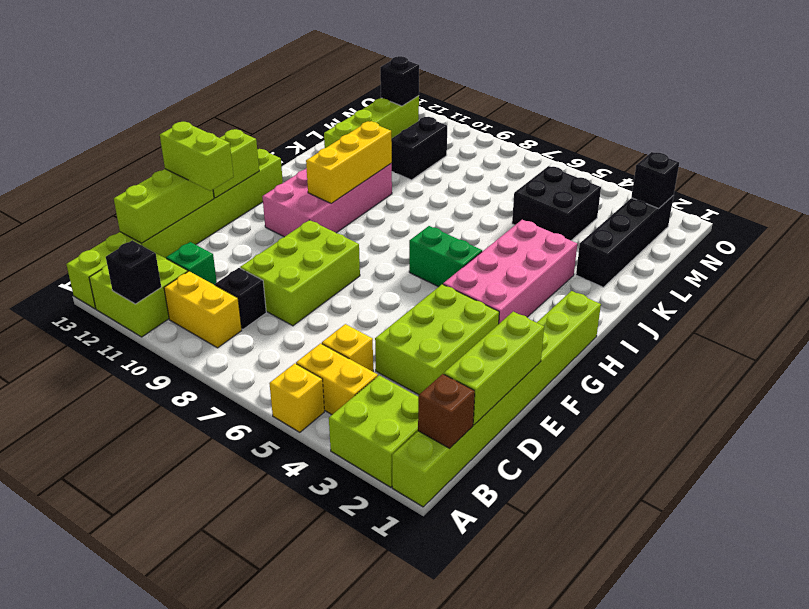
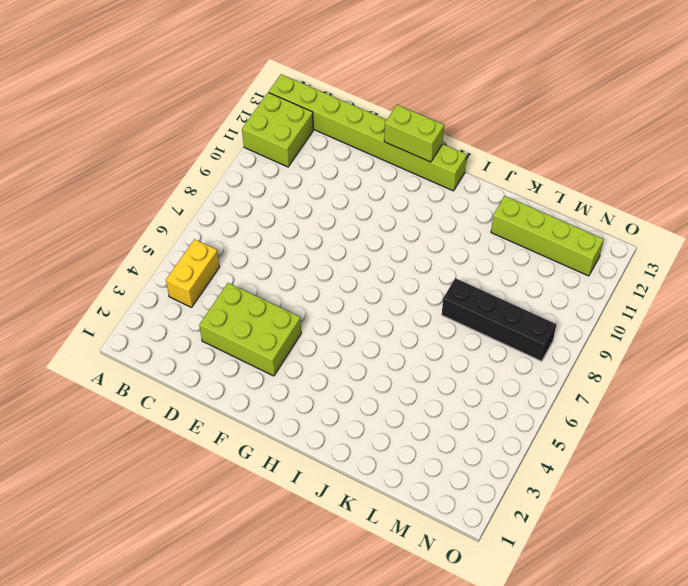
black brick K8:N8 level 1 -> black brick K2:N2 level 1
none -> lime brick A1:H1 level 1
none -> lime brick A2:B3 level 1
none -> yellow brick A5 level 1

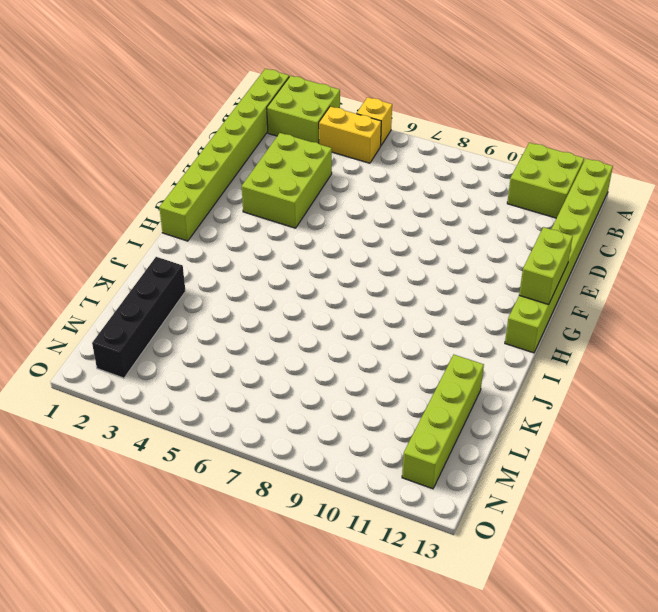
none -> yellow brick B9:B10 level 1
none -> yellow brick C5 level 1
none -> black brick C9 level 1

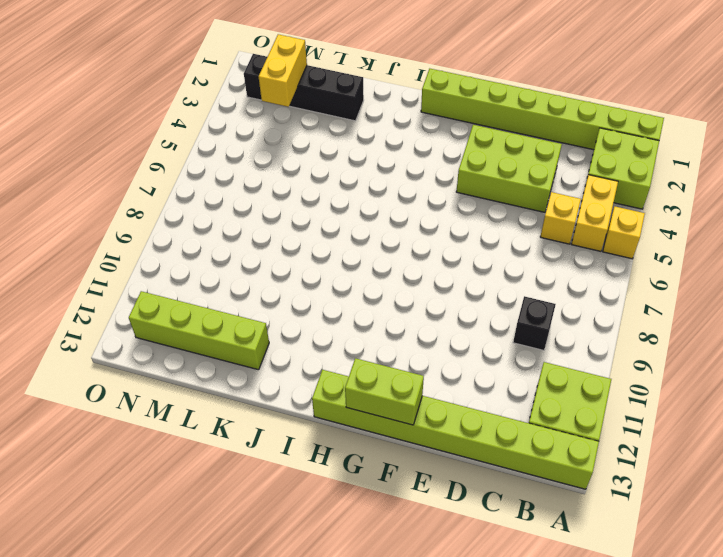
yellow brick M2:M3 level 2 -> yellow brick B9:B10 level 1
none -> green brick C11 level 1
none -> lime brick D8:F9 level 1
none -> pink brick G3:J4 level 1

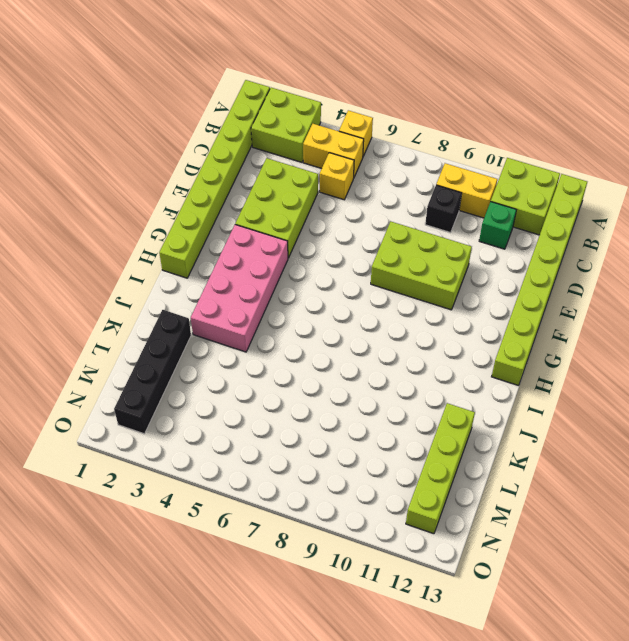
lime brick E8:F10 level 1 -> lime brick D8:F9 level 1
none -> pink brick G10:J11 level 1
none -> green brick H5:H6 level 1
none -> black brick L4:M5 level 1

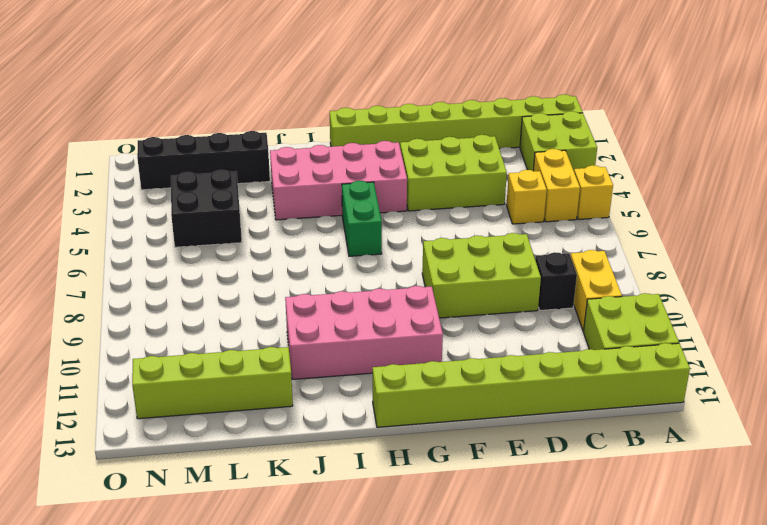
none -> green brick C11 level 1
none -> black brick L10:M10 level 1
none -> black brick A11 level 2

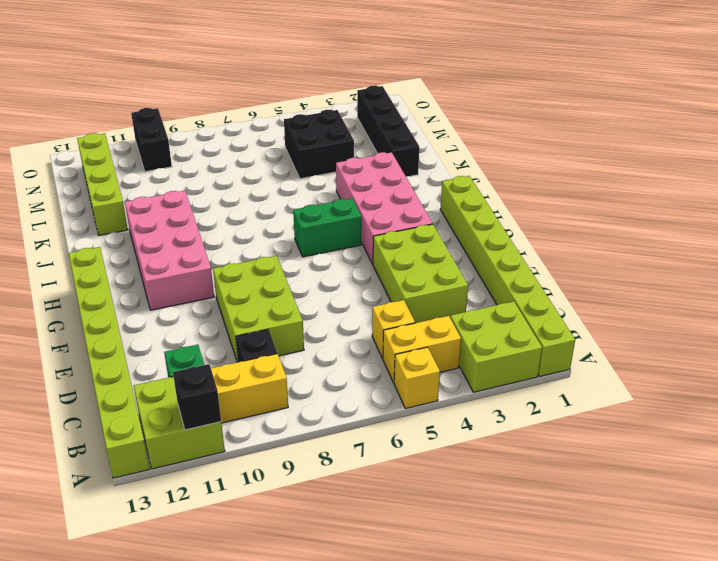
black brick N10:O10 level 1 -> black brick L10:M10 level 1
none -> brown brick B1 level 2
none -> lime brick C1:E1 level 2
none -> lime brick C13:E13 level 2

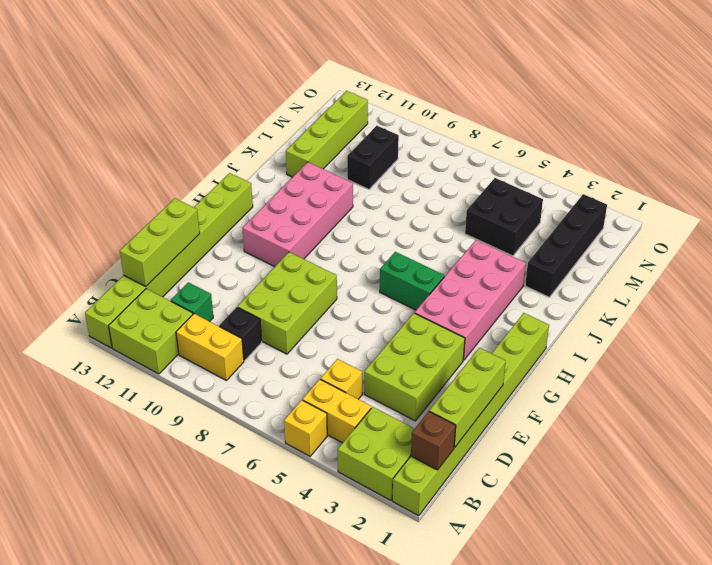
none -> black brick A11 level 2
none -> lime brick F13:G13 level 2
none -> yellow brick H10:J10 level 2

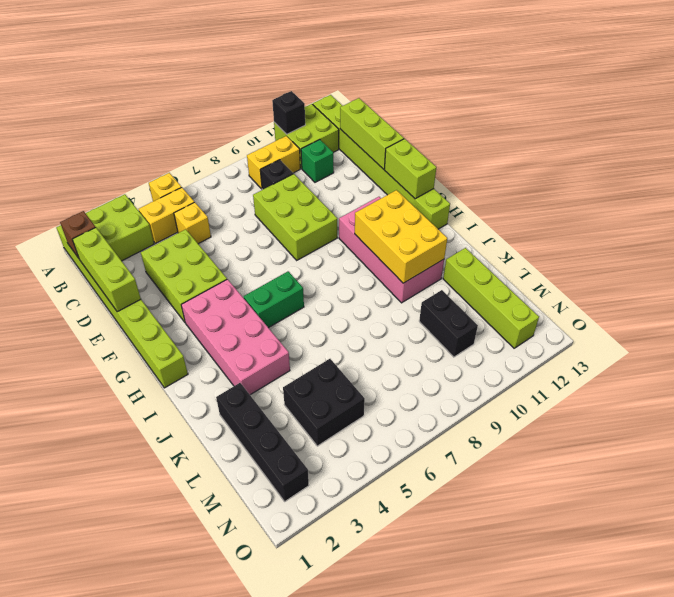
yellow brick H10:J11 level 2 -> yellow brick H10:J10 level 2
none -> black brick N2 level 2
none -> black brick N12 level 2
none -> lime brick E12:E13 level 3

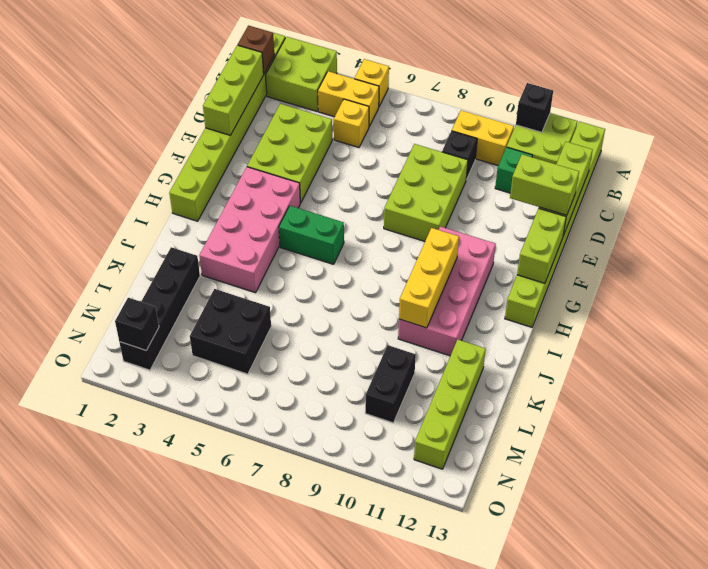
none -> black brick N12 level 2

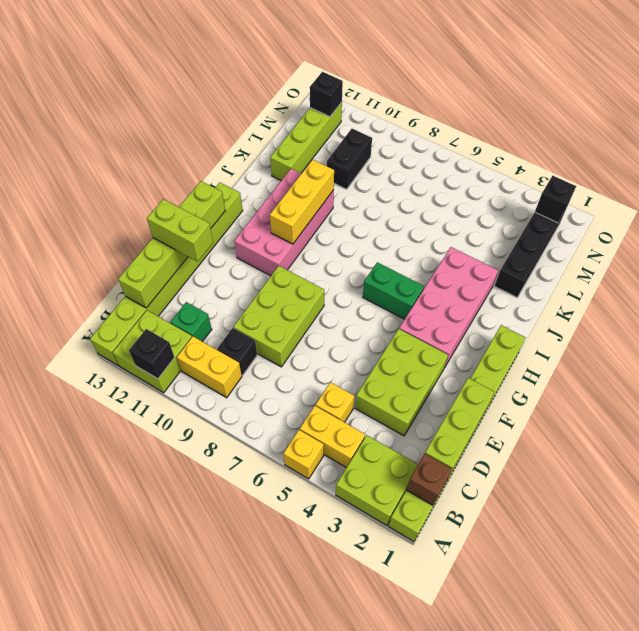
none -> black brick L4:M5 level 1

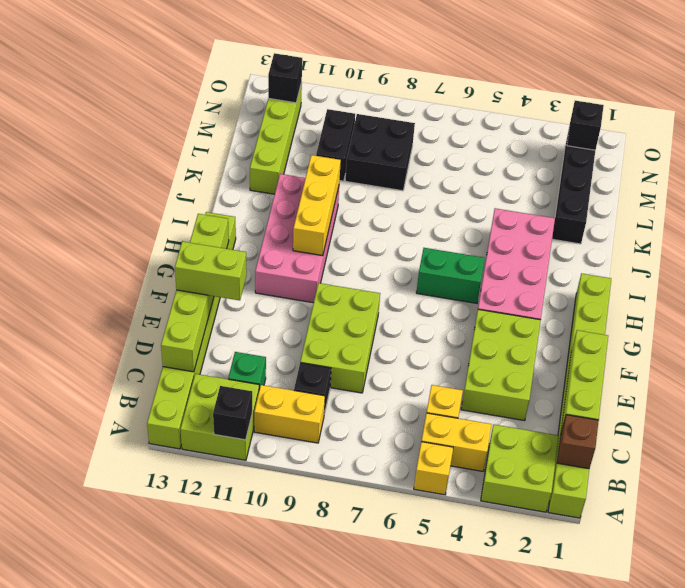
black brick L8:M9 level 1 -> black brick L4:M5 level 1

